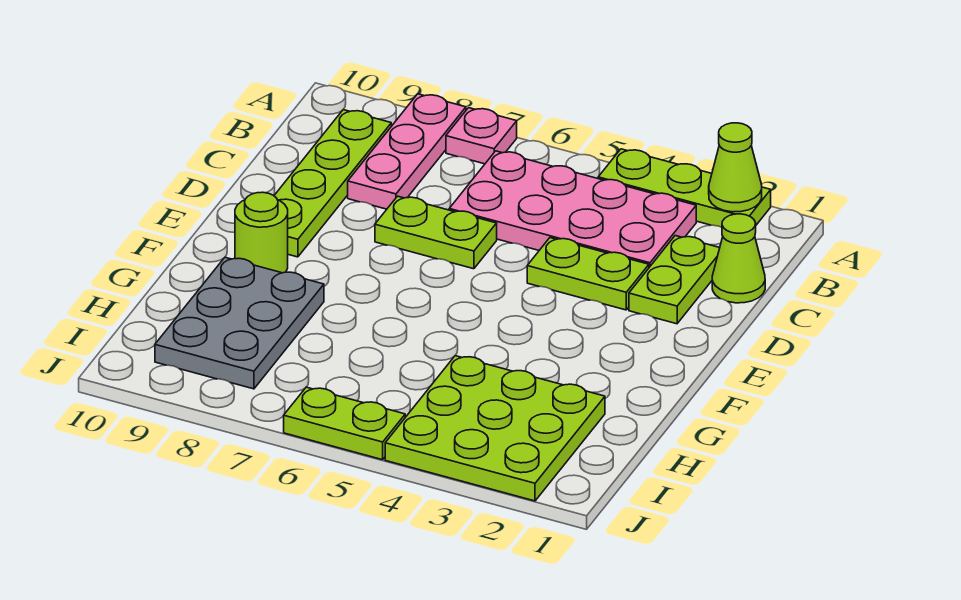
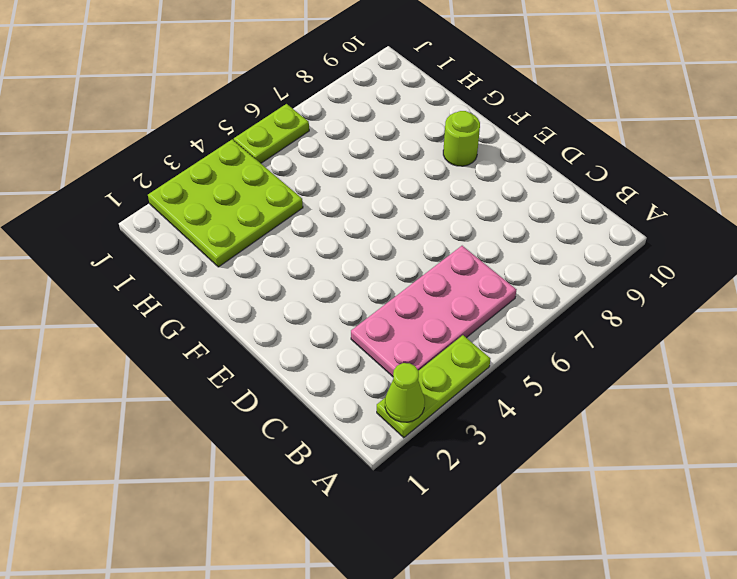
none -> pink plate A7 level 1
none -> pink plate A8:C8 level 1
none -> lime plate B9:E9 level 1

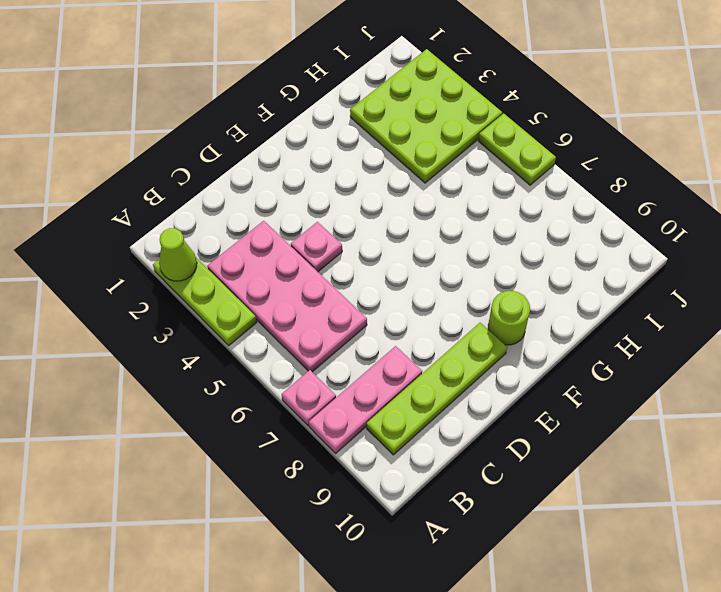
pink plate D4 level 1 -> lime plate D3:D4 level 1
none -> lime cone C1 level 1
none -> lime plate C2:D2 level 1
none -> lime plate D6:D7 level 1

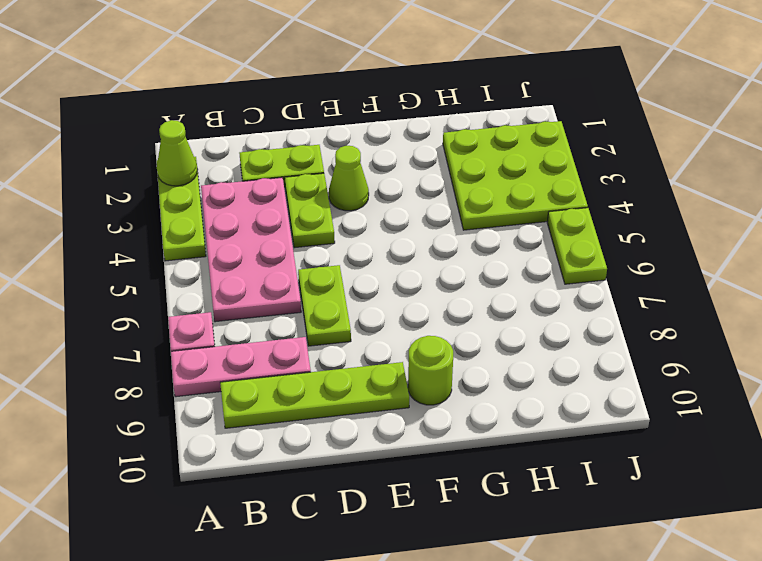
lime cone E3 level 1 -> lime cone C1 level 1
none -> grey plate G8:I9 level 1

